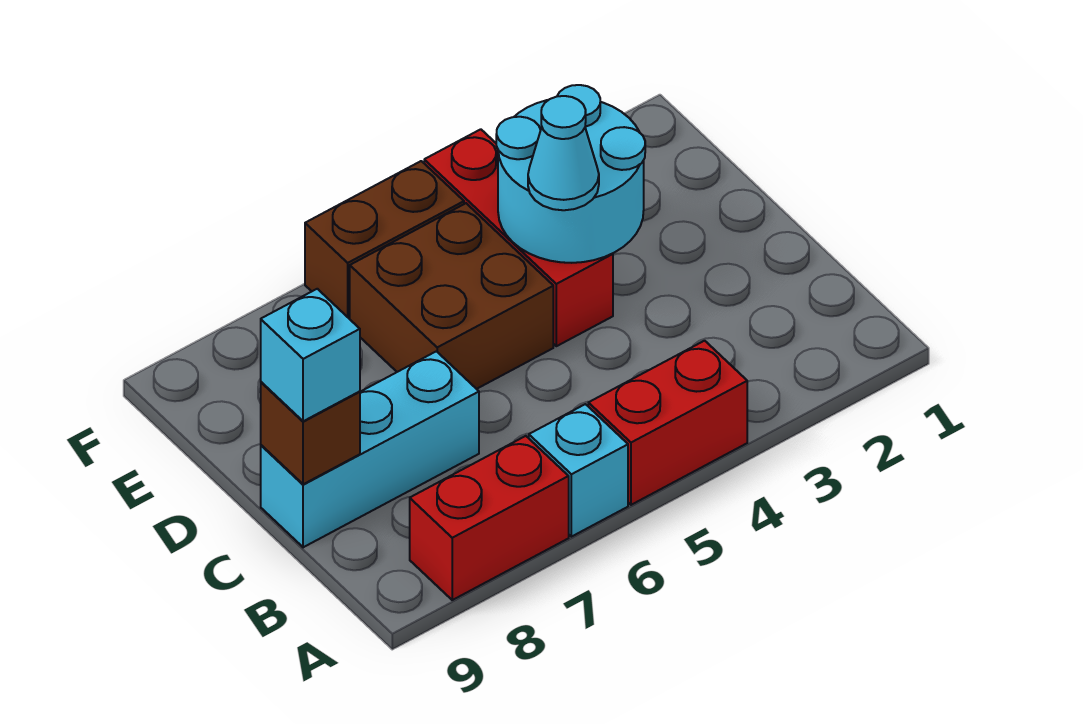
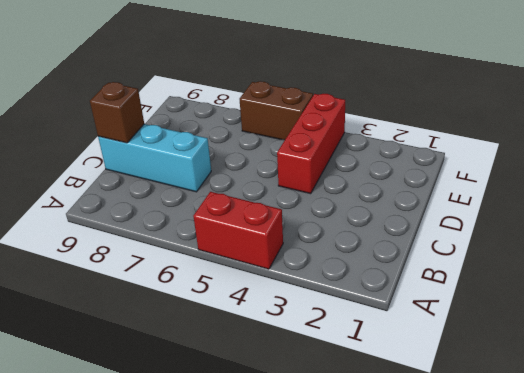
none -> cyan brick A6 level 1
none -> red brick A7:A8 level 1

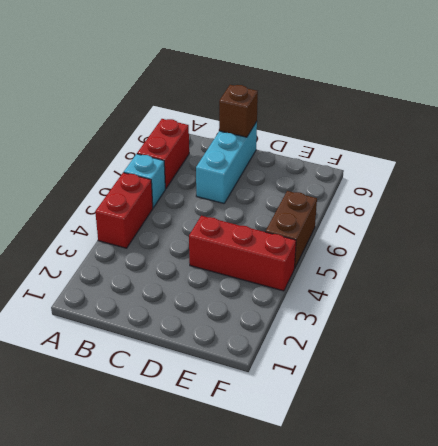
none -> brown brick D5:E6 level 1
none -> cyan round brick D3:E4 level 2

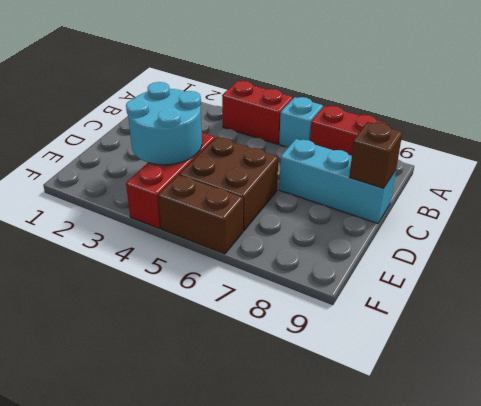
none -> cyan brick C9 level 3
none -> cyan cone D4 level 3

